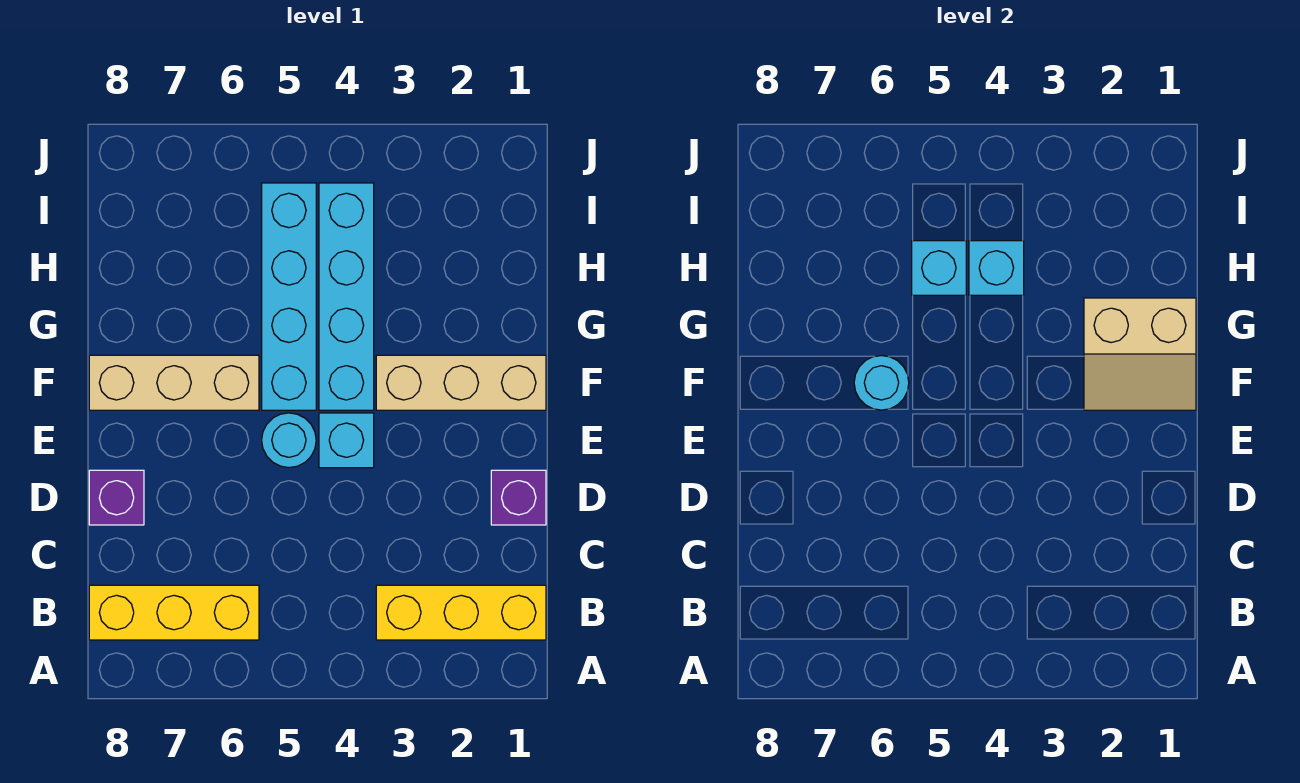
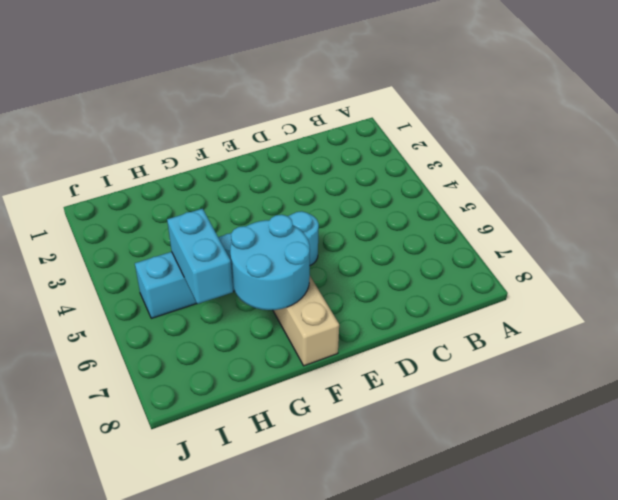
cyan round brick F6:G7 level 2 -> cyan round brick F6 level 2
cyan brick H5:H6 level 2 -> cyan brick H5 level 2
none -> yellow brick B1:B3 level 1
none -> yellow brick B6:B8 level 1
none -> purple brick D1 level 1

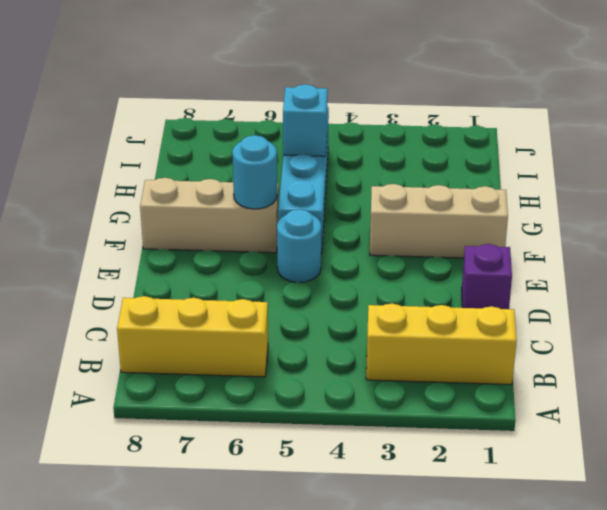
none -> purple brick D8 level 1
none -> cyan brick E4 level 1
none -> cyan brick F4:I4 level 1

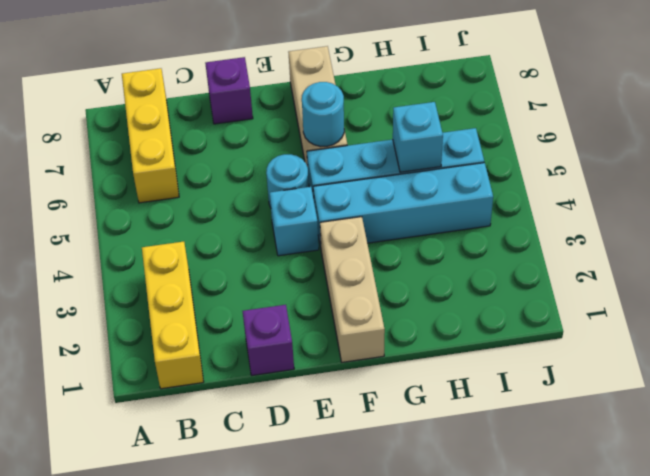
none -> tan slope F1:G2 level 2 top G
none -> cyan brick H4 level 2

